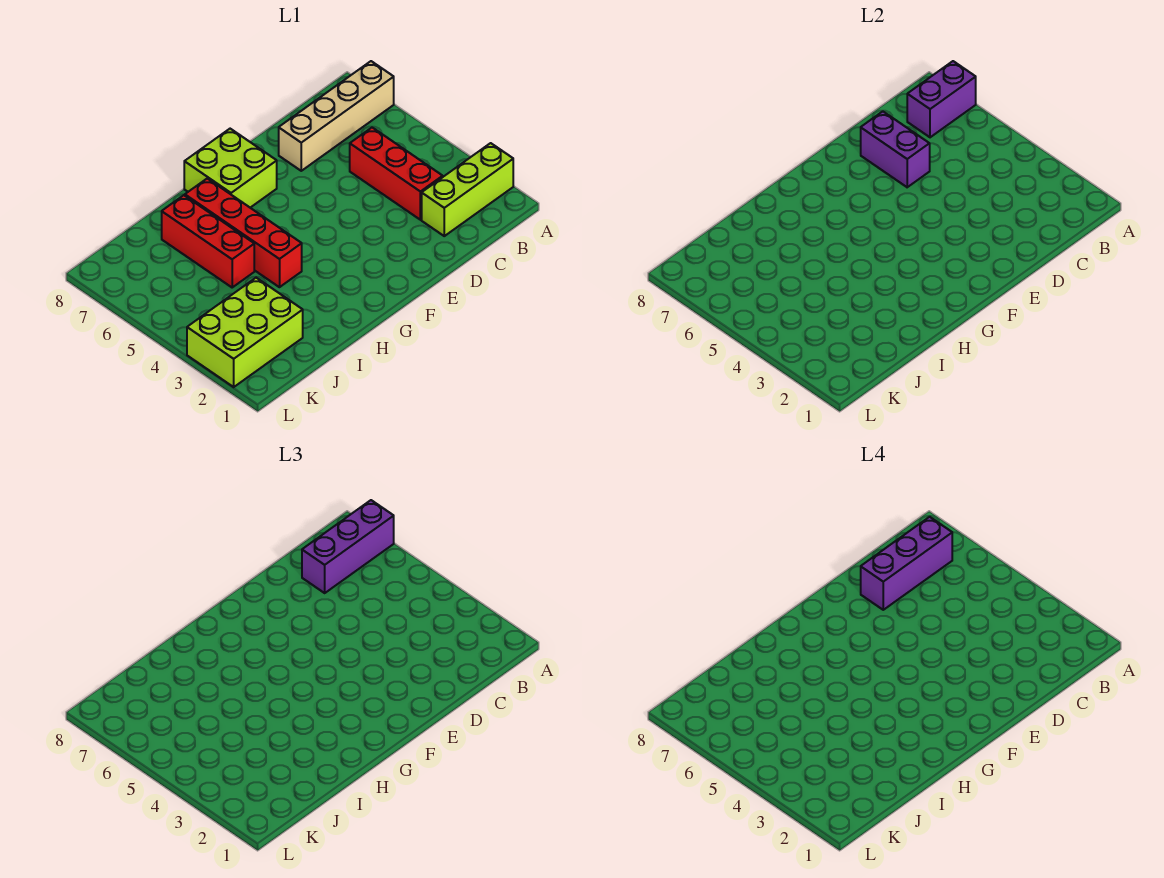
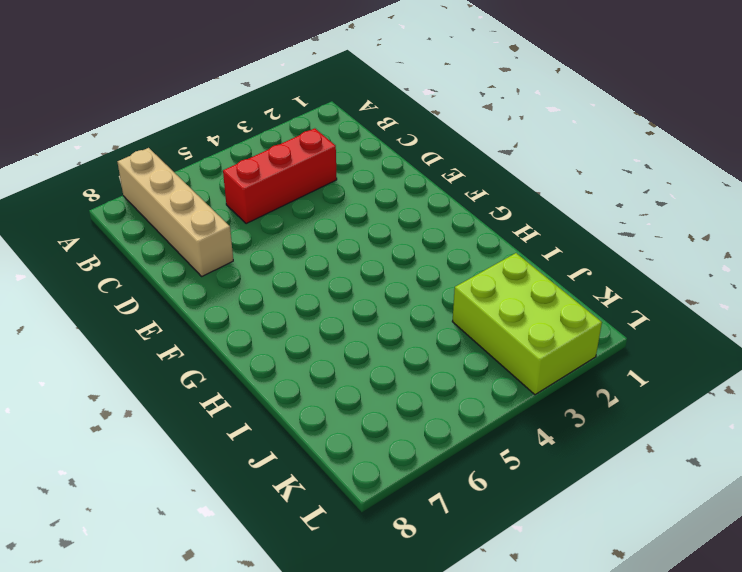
none -> lime brick A2:C2 level 1
none -> lime brick F7:G8 level 1

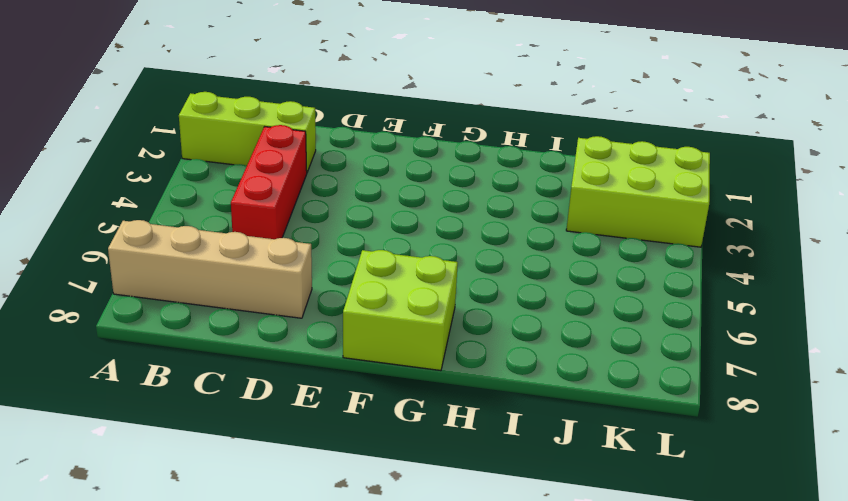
none -> red brick H4:H7 level 1
none -> red brick I5:I7 level 1

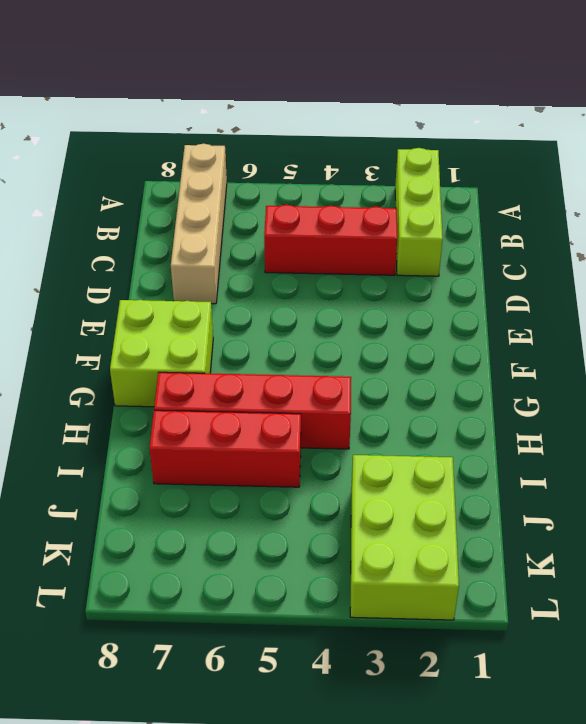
none -> purple brick A7:B7 level 2
none -> purple brick D6:D7 level 2

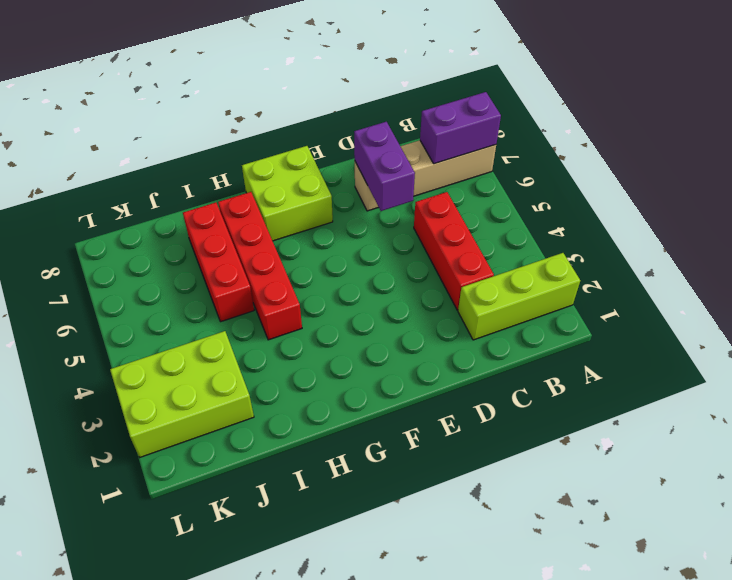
none -> purple brick A7:C7 level 3
none -> purple brick B7:D7 level 4

